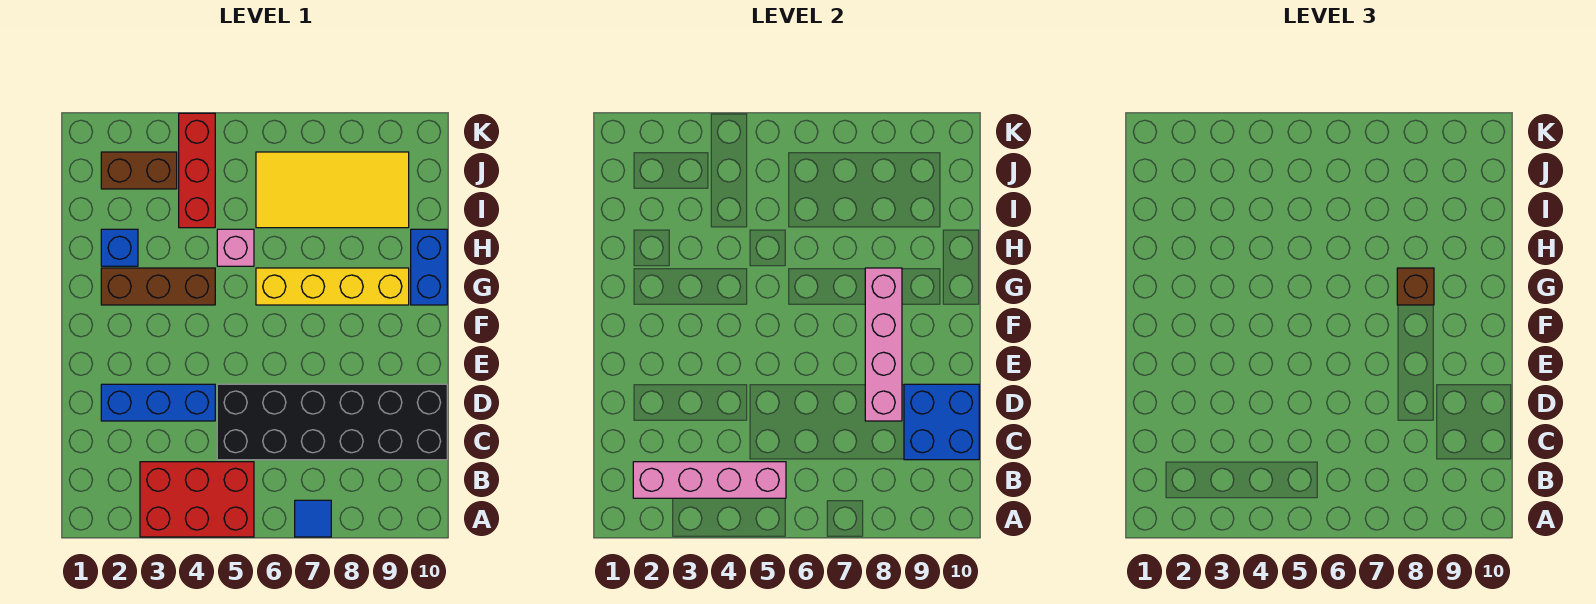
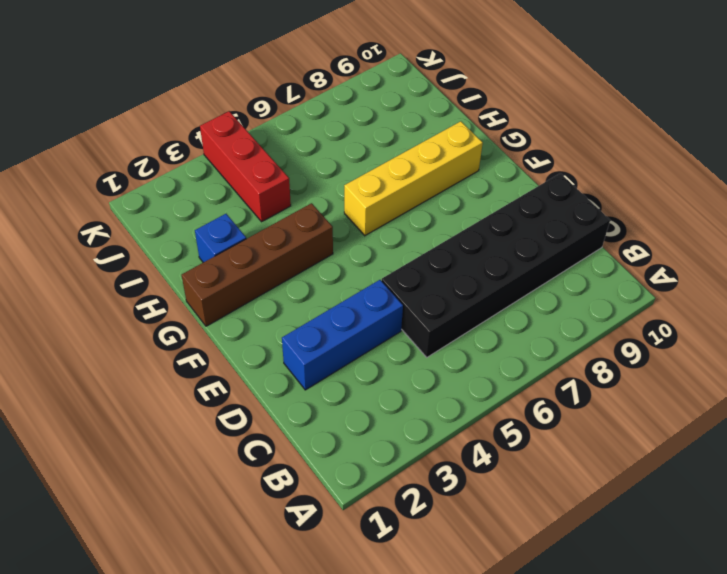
brown brick G1:G4 level 1 -> brown brick G2:G4 level 1
none -> red brick A3:B5 level 1
none -> blue tile A7 level 1
none -> blue brick G10:H10 level 1

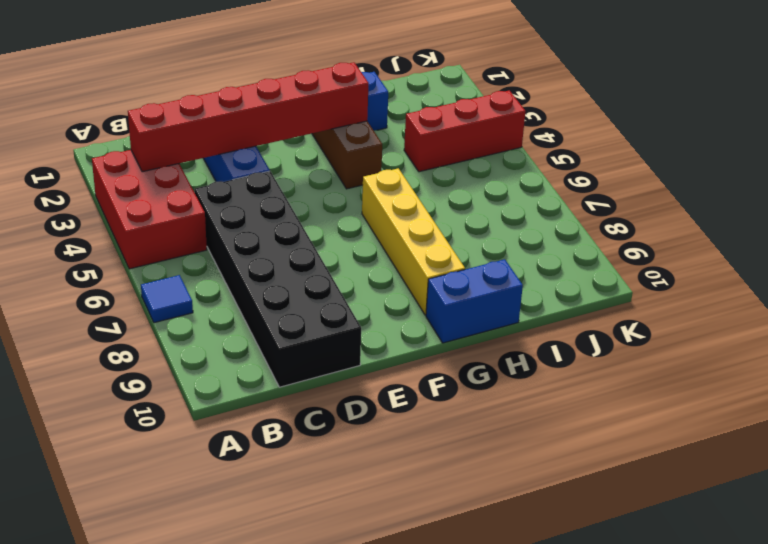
red brick B3:G3 level 2 -> pink brick B2:B5 level 2
none -> pink brick H5 level 1
none -> yellow tile I6:J9 level 1
none -> brown brick J2:J3 level 1

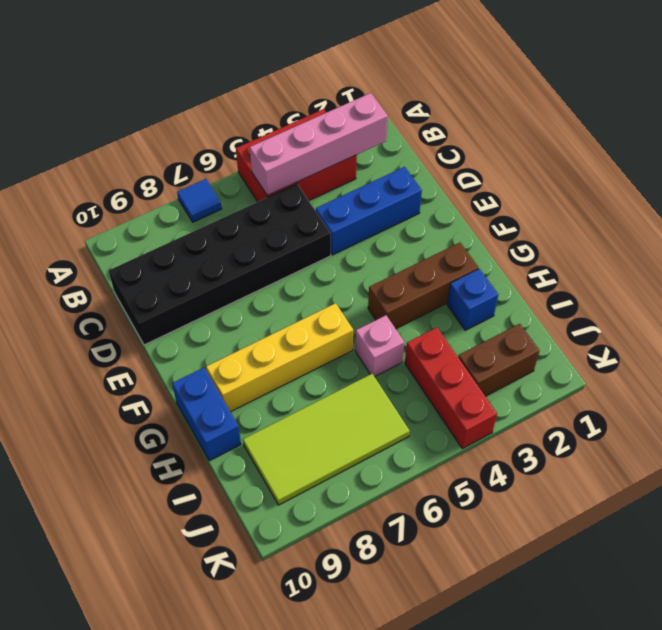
lime tile I6:J9 level 1 -> yellow tile I6:J9 level 1
none -> blue brick C9:D10 level 2
none -> pink brick D8:G8 level 2
none -> brown brick G8 level 3

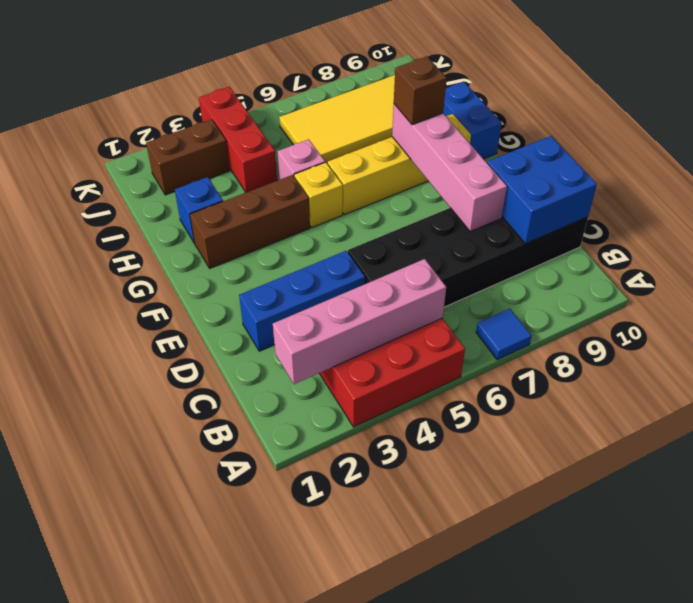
yellow brick G5 level 1 -> none

